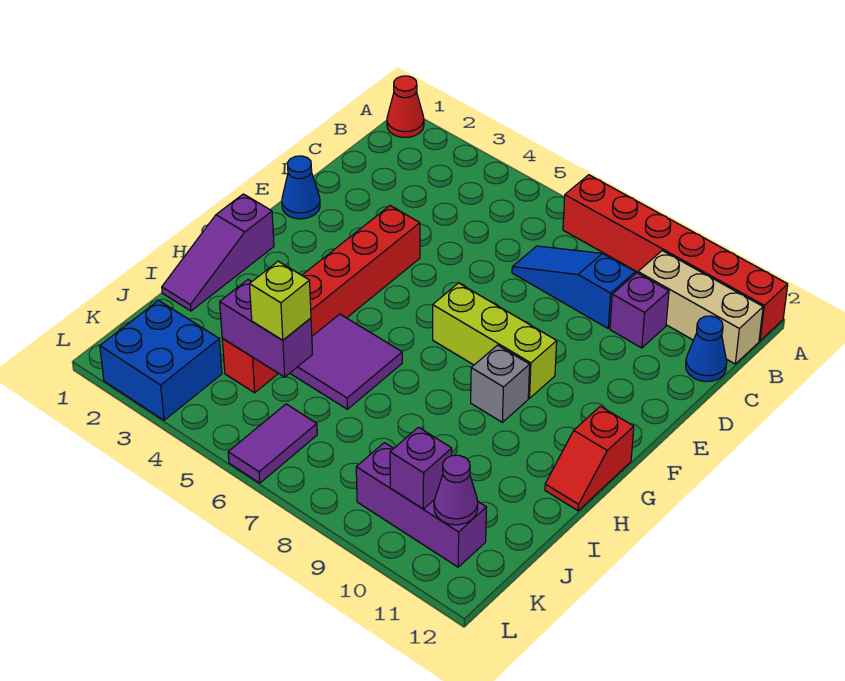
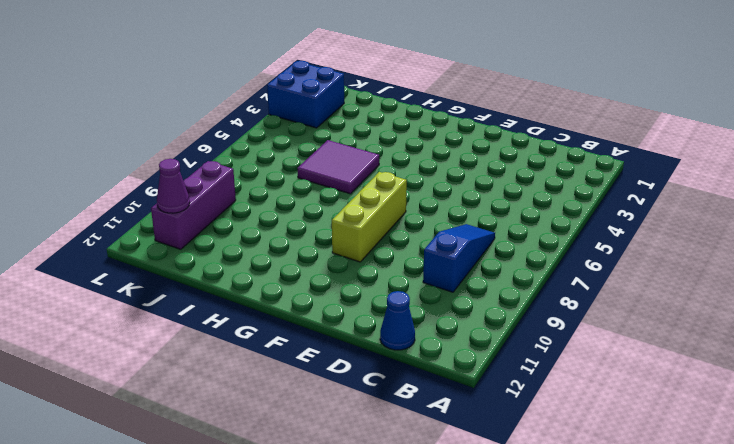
none -> red cone A1 level 1
none -> red brick A7:A12 level 1
none -> tan brick B10:B12 level 1

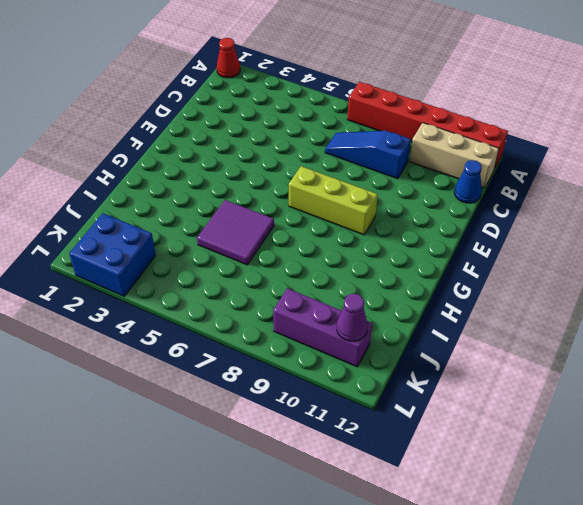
none -> purple brick C10 level 1
none -> blue cone E1 level 1
none -> red brick E4:J4 level 1

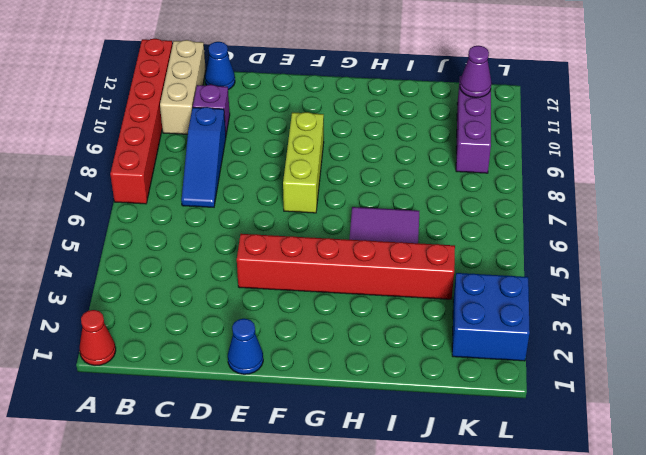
none -> purple slope G1:I1 level 1 top G
none -> grey brick G9 level 1
none -> red slope G12:H12 level 1 top G

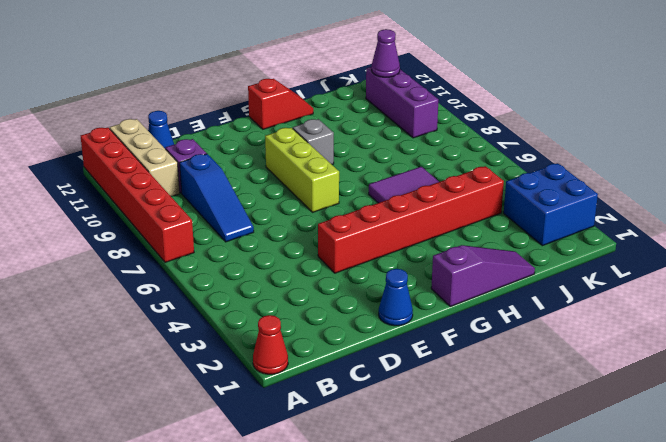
none -> purple tile K6:L6 level 1
none -> purple brick J4:J5 level 2
none -> purple brick K10 level 2

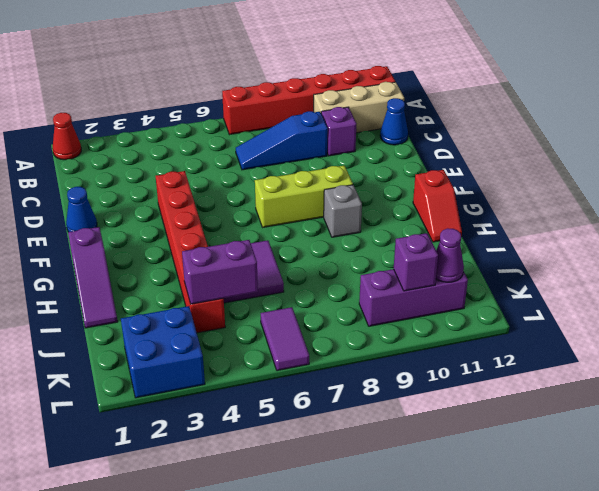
none -> lime brick J5 level 3

